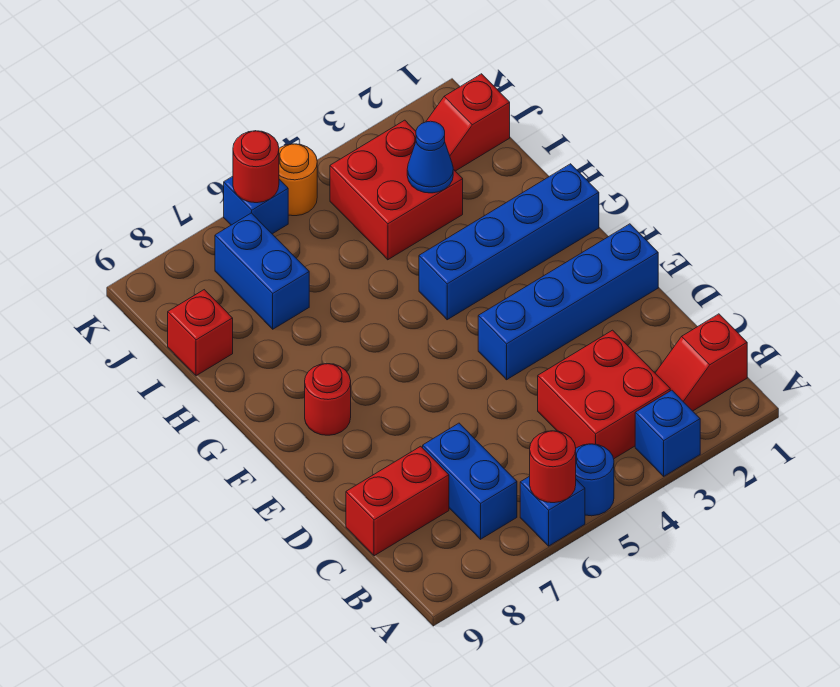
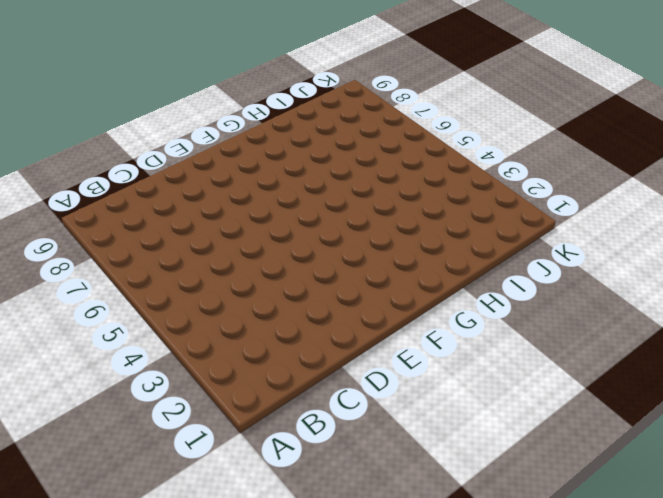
none -> blue brick A3 level 1
none -> blue round brick A5 level 1
none -> blue brick A6 level 1

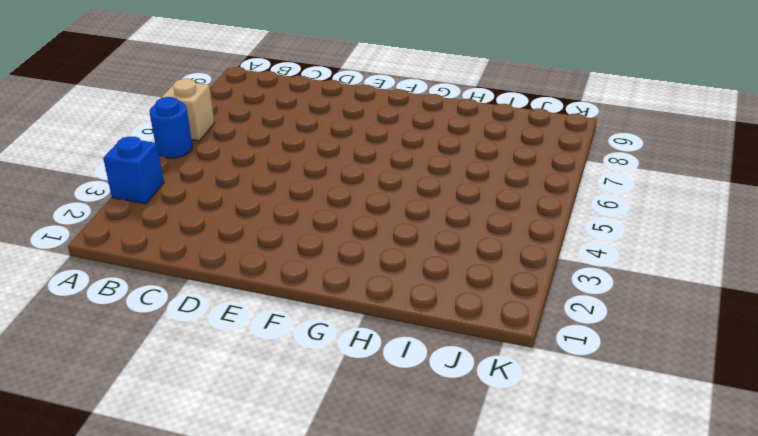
tan brick A6 level 1 -> blue brick A6 level 1
none -> red slope B1:B2 level 1 top 1
none -> red brick B3:C4 level 1
none -> blue brick B7:C7 level 1

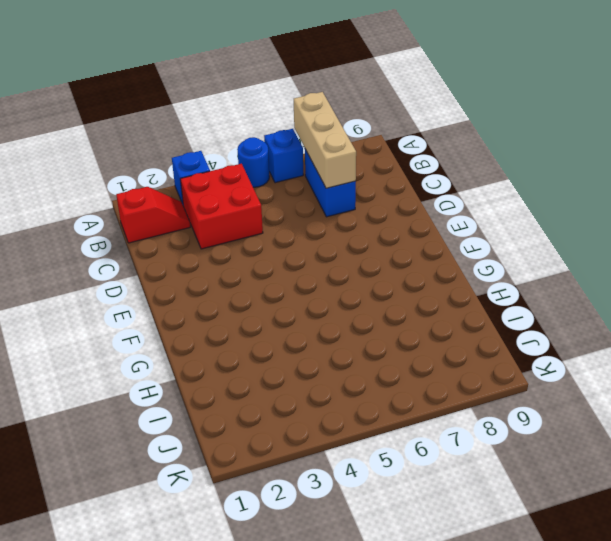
tan brick A7:C7 level 2 -> none
none -> red brick C8:C9 level 1
none -> blue brick E1:E4 level 1
none -> red round brick F8 level 1

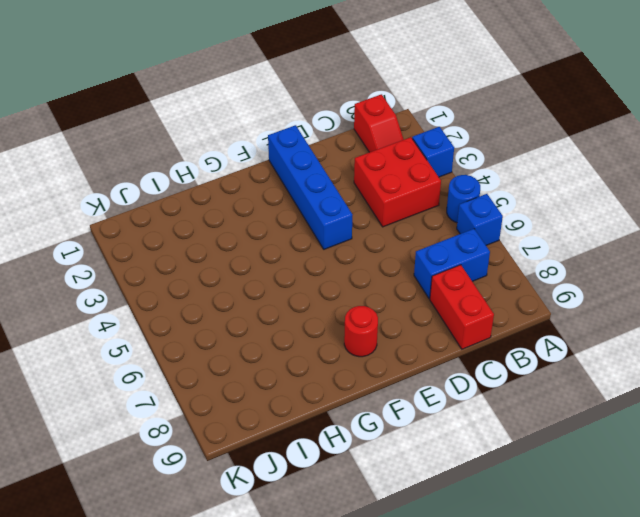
none -> blue brick G1:G4 level 1
none -> red brick I3:J4 level 1
none -> blue brick I7:J7 level 1

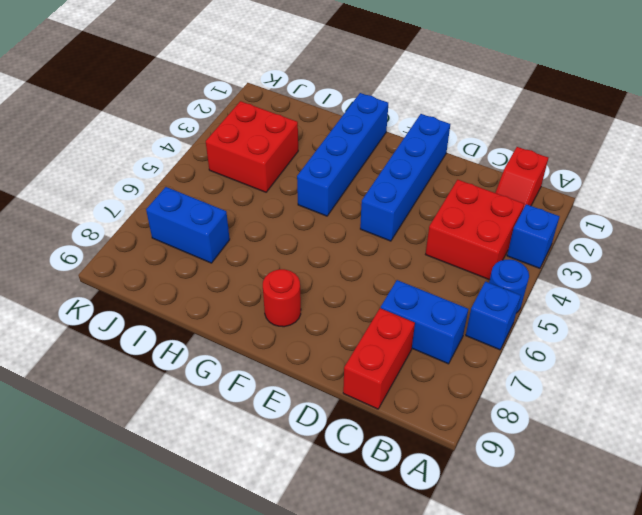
none -> red brick I9 level 1
none -> red slope J1:J2 level 1 top 1
none -> orange round brick K5 level 1

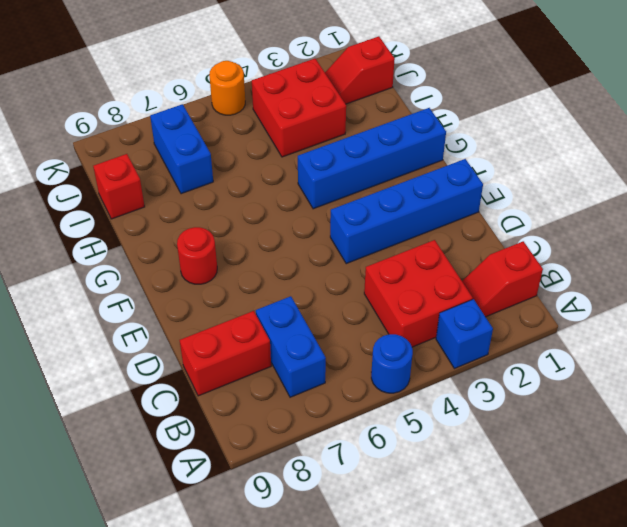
none -> blue brick A6 level 1
none -> blue brick K6 level 1
none -> red round brick A6 level 2

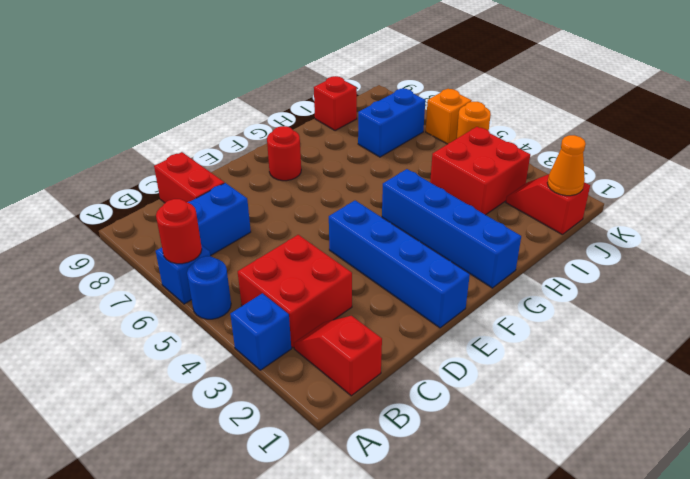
orange cone J1 level 2 -> none
orange brick K6 level 1 -> blue brick K6 level 1
none -> blue cone I3 level 2
none -> red round brick K6 level 2

